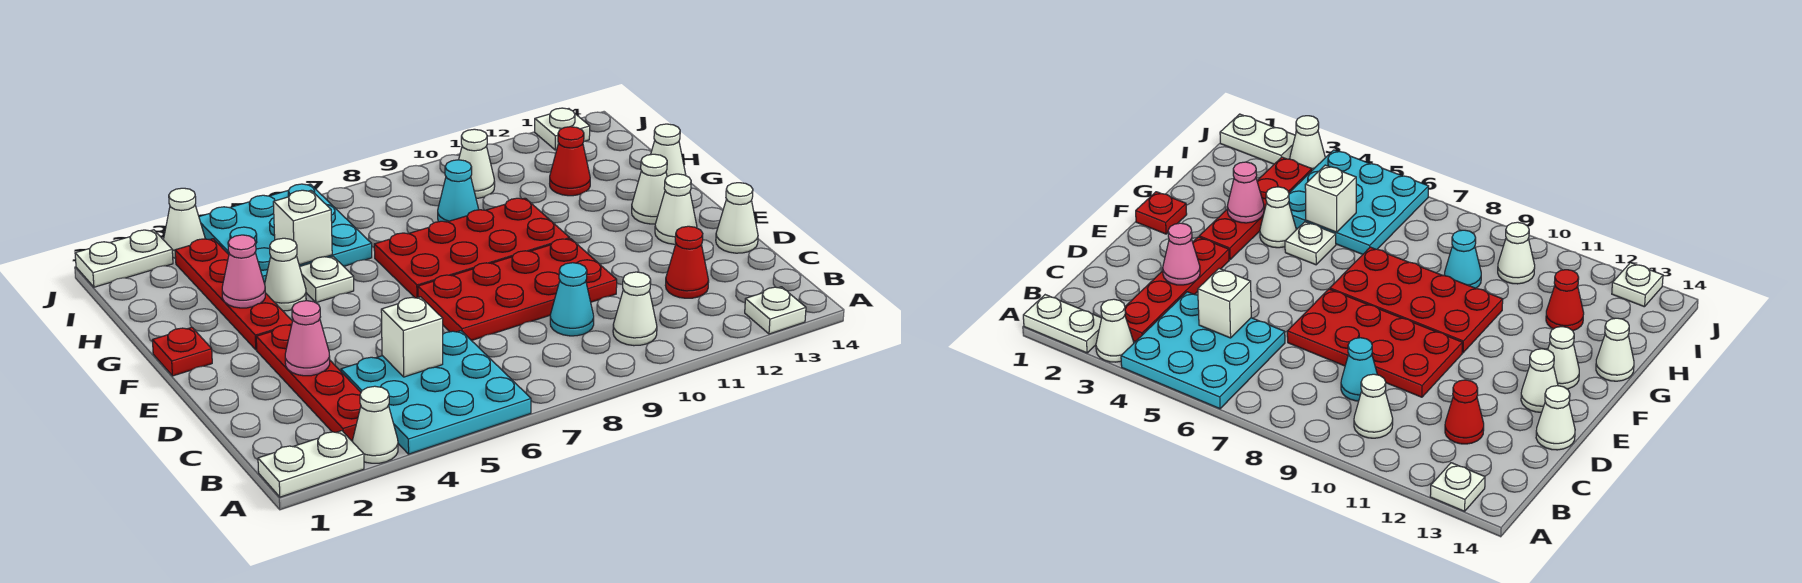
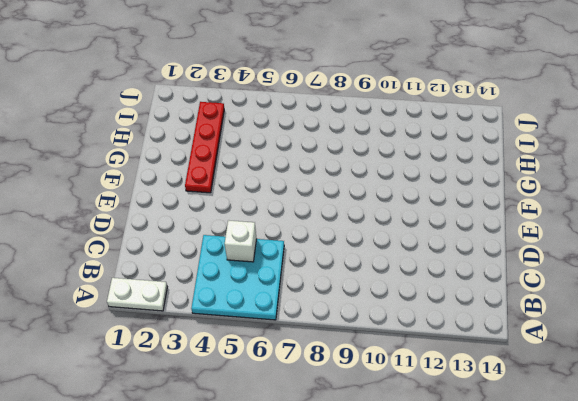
none -> white cone A3 level 1
none -> white plate A13 level 1
none -> red plate B3:E3 level 1

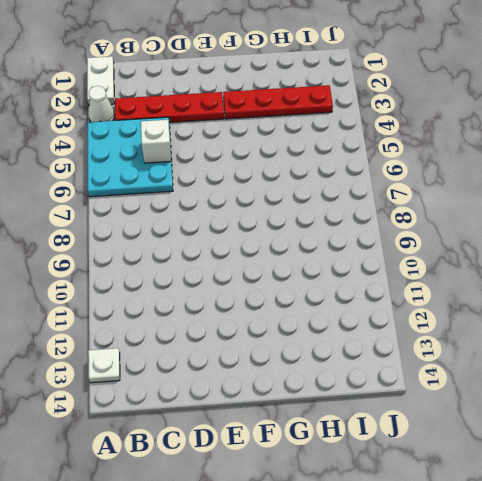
none -> white cone B10 level 1
none -> cyan cone C9 level 1
none -> red cone C12 level 1

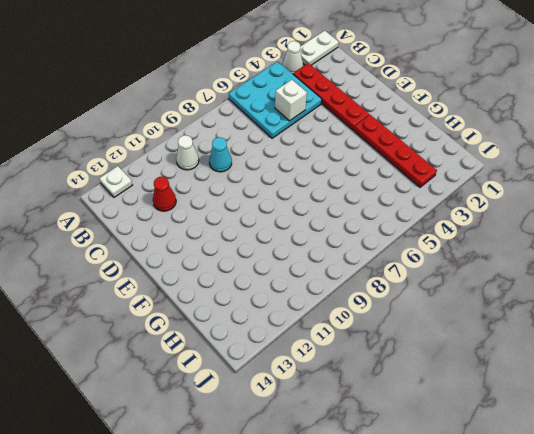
none -> red plate D7:E10 level 1
none -> white cone D14 level 1
none -> white cone E13 level 1

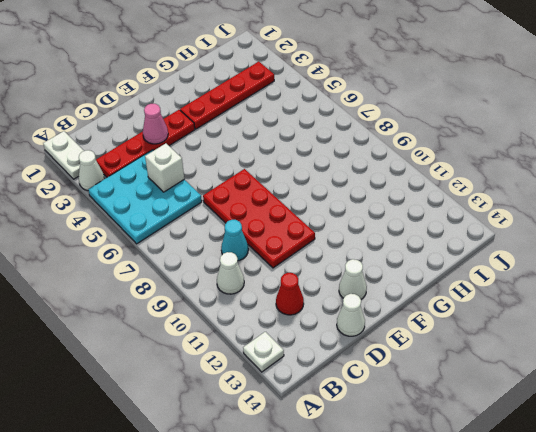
none -> red plate F1 level 1
none -> red plate F7:G10 level 1
none -> white cone F13 level 1

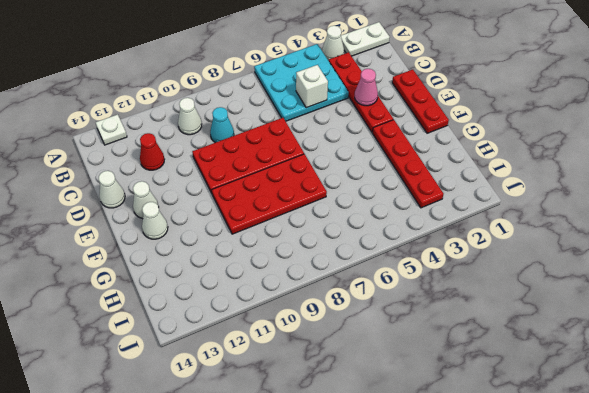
red plate D1:F1 level 1 -> red plate F1 level 1
none -> white cone G4 level 1
none -> white plate G5 level 1
none -> white cone G14 level 1

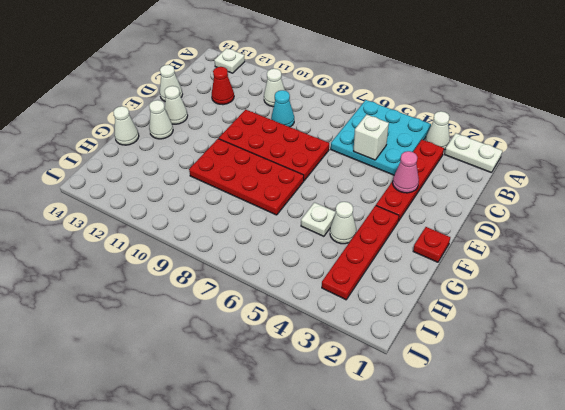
none -> cyan plate H4:J6 level 1
none -> cyan cone H9 level 1
none -> red cone H12 level 1

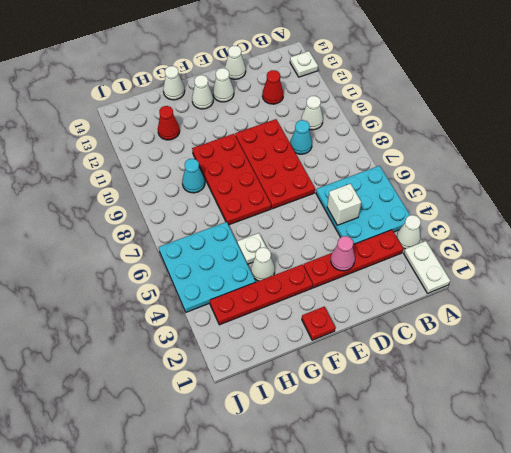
none -> white cone I10 level 1
none -> white plate J1:J2 level 1
none -> white cone J3 level 1

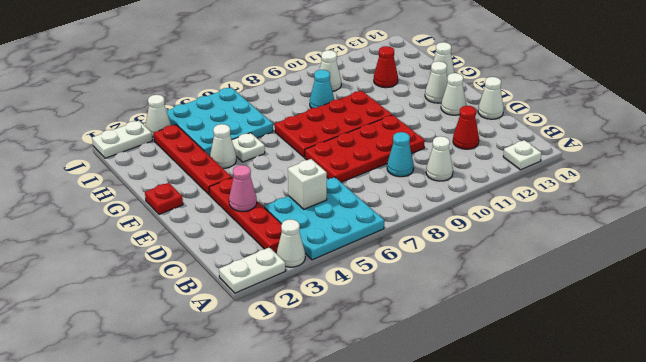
none -> white plate J13 level 1
none -> pink cone G3 level 2
none -> white brick H5 level 2

